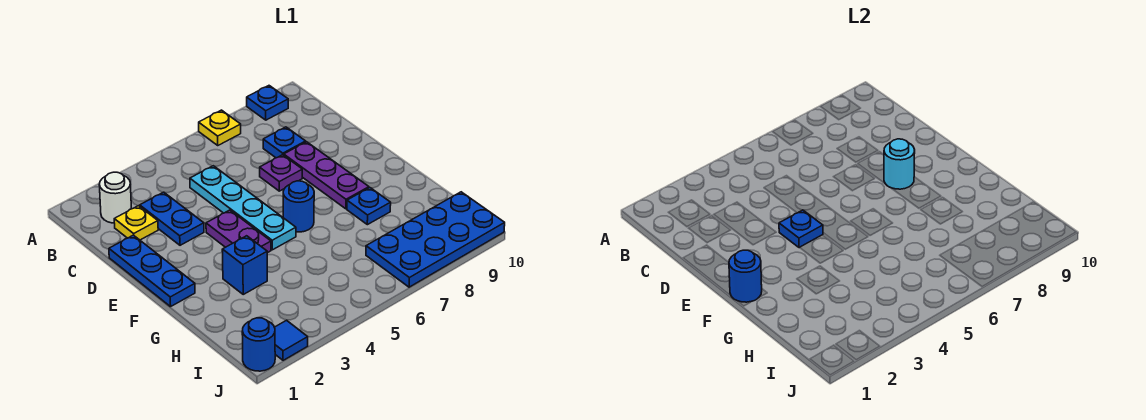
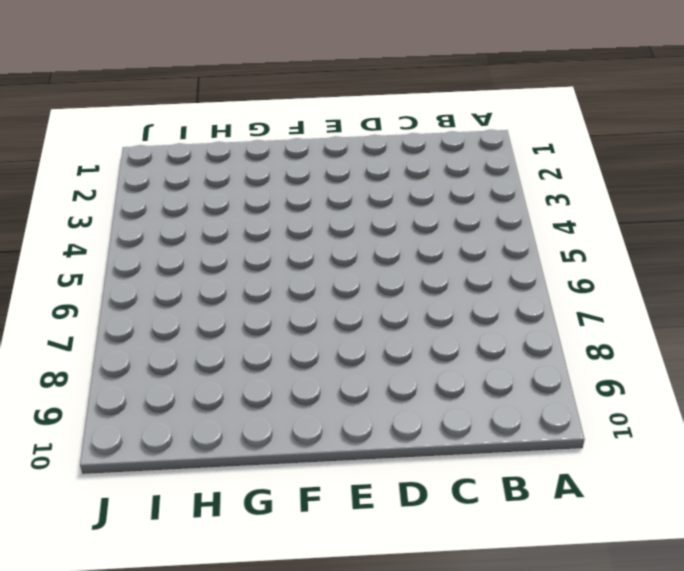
none -> yellow plate A7 level 1
none -> blue plate A9 level 1
none -> white round brick B2 level 1

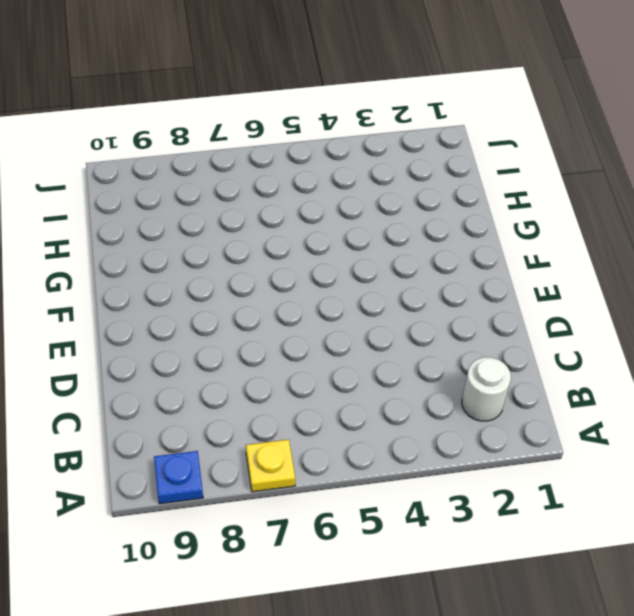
none -> yellow plate C2 level 1
none -> blue plate C3:D3 level 1
none -> cyan plate C5:F5 level 1

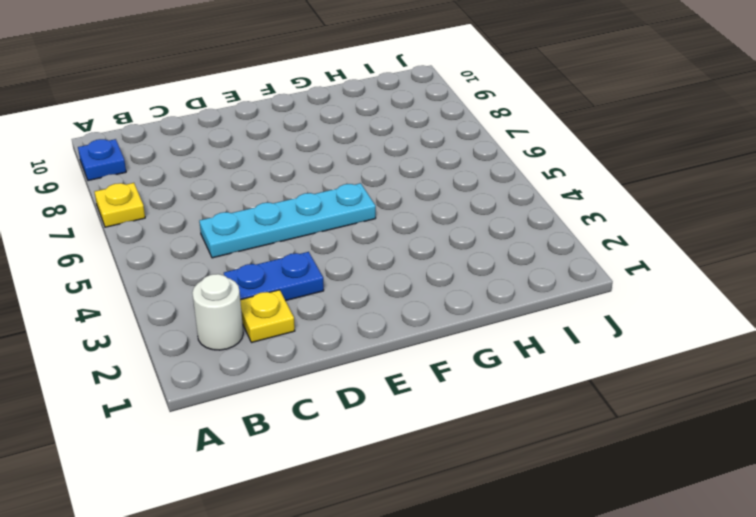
none -> blue plate C8 level 1
none -> blue plate D1:F1 level 1
none -> purple plate D7 level 1

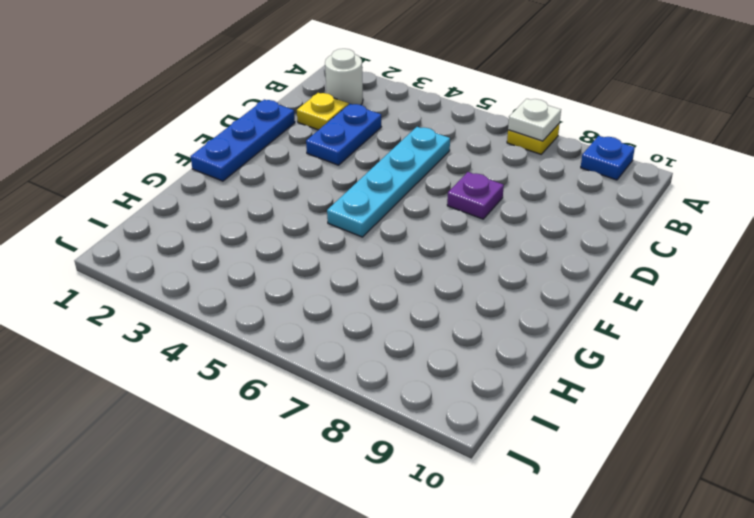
white plate A7 level 2 -> none
none -> blue plate C8 level 1
none -> purple plate D8:F8 level 1
none -> purple plate E4:F4 level 1

